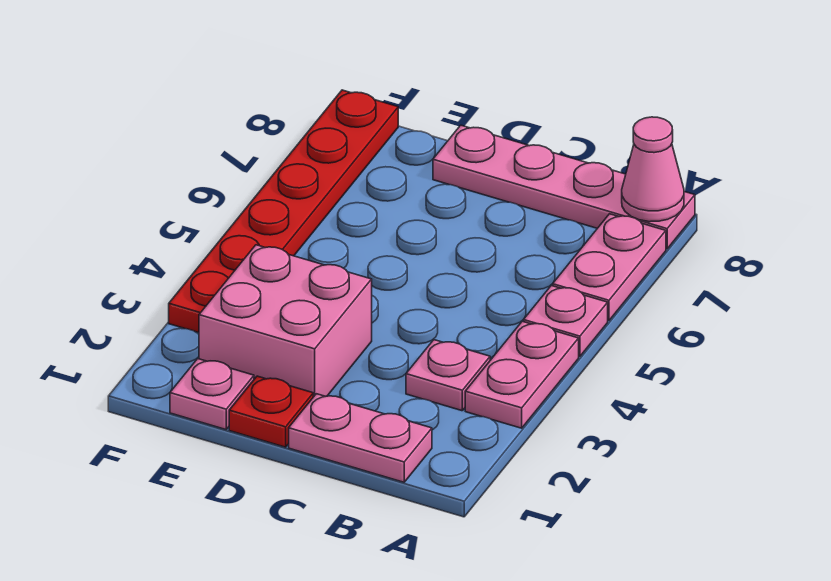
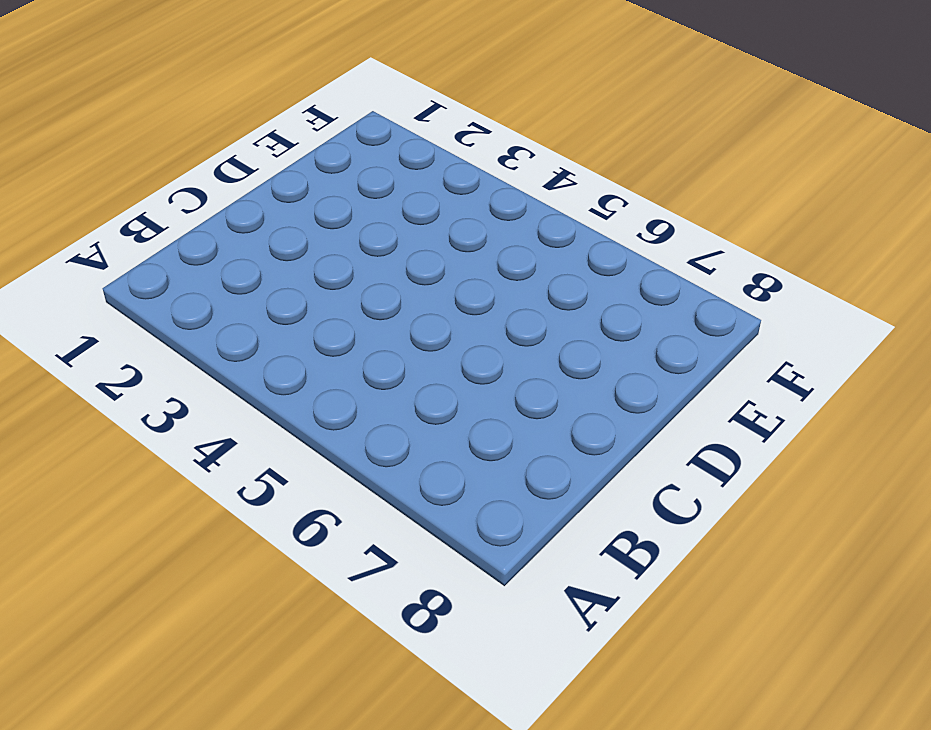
none -> pink plate A3:A4 level 1
none -> pink plate A5 level 1

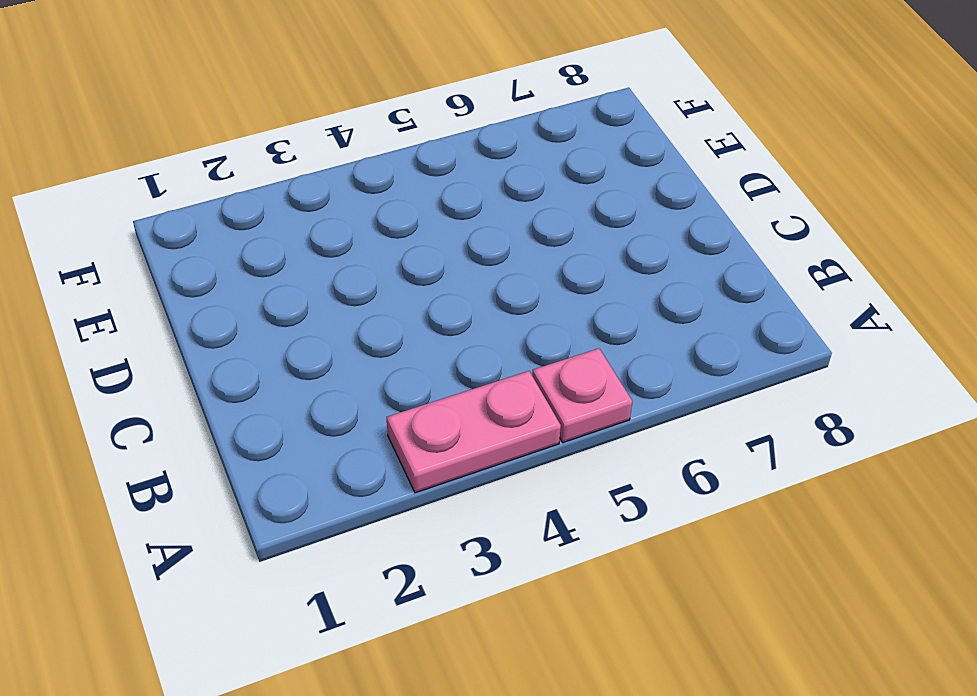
none -> pink plate A6:A7 level 1
none -> pink plate A8:D8 level 1

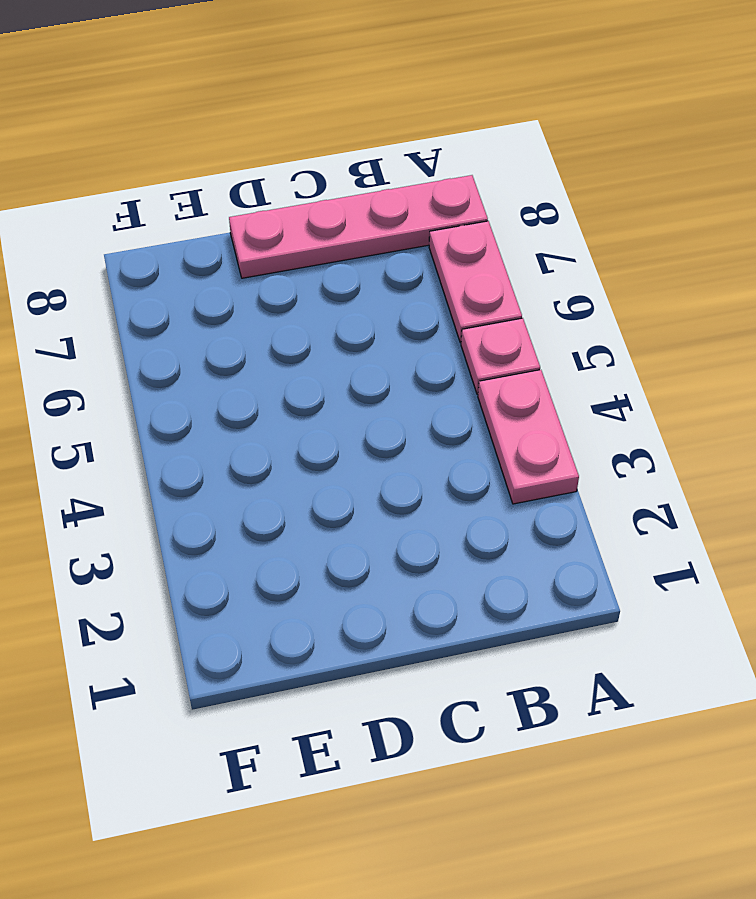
none -> pink plate B1:C1 level 1
none -> pink plate B3 level 1

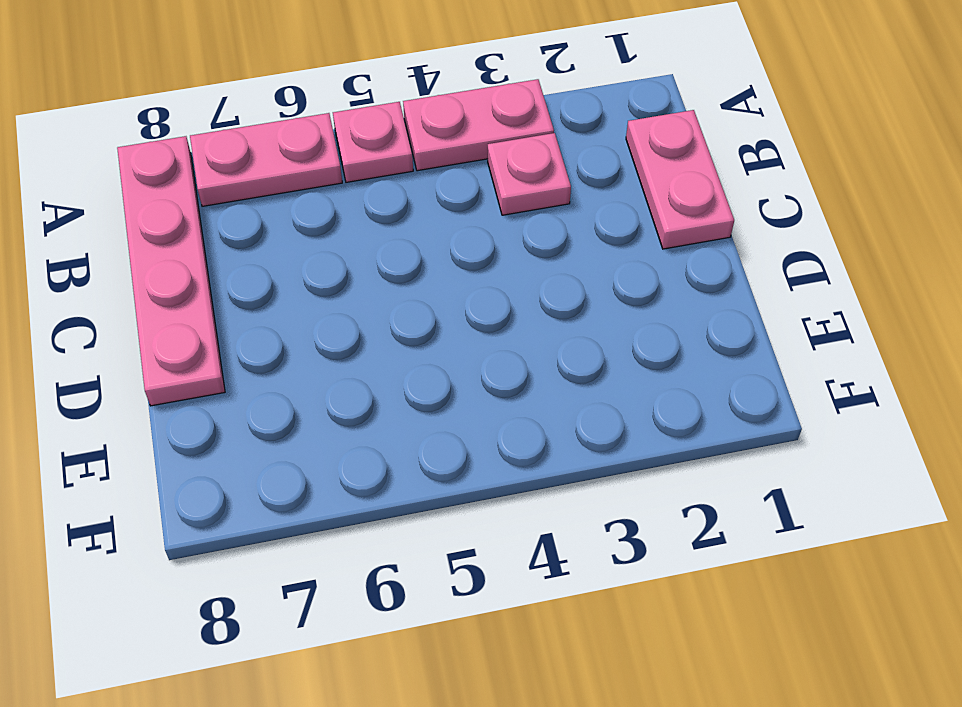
none -> red plate D1 level 1
none -> pink brick D2:E3 level 1

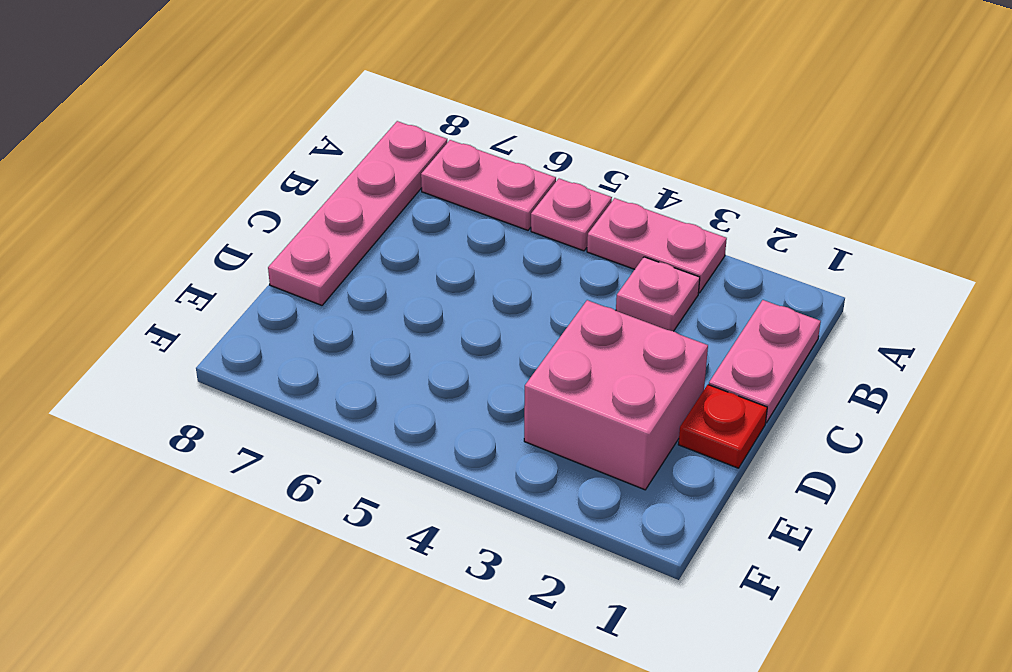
none -> pink plate E1 level 1
none -> red plate F3:F8 level 1

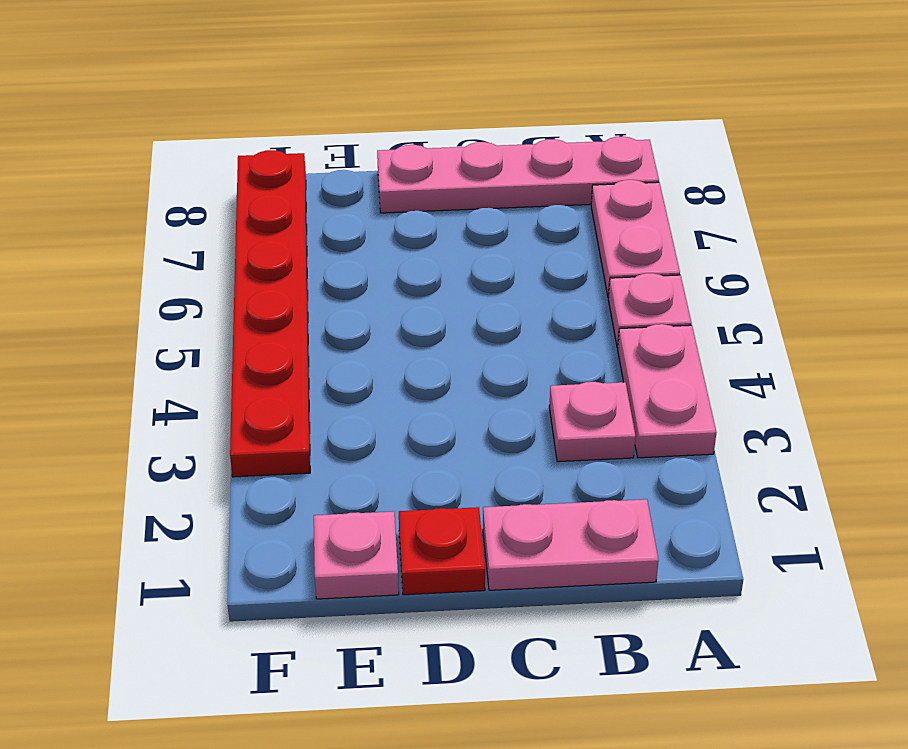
none -> pink brick D2:E3 level 1
none -> pink cone A8 level 2

